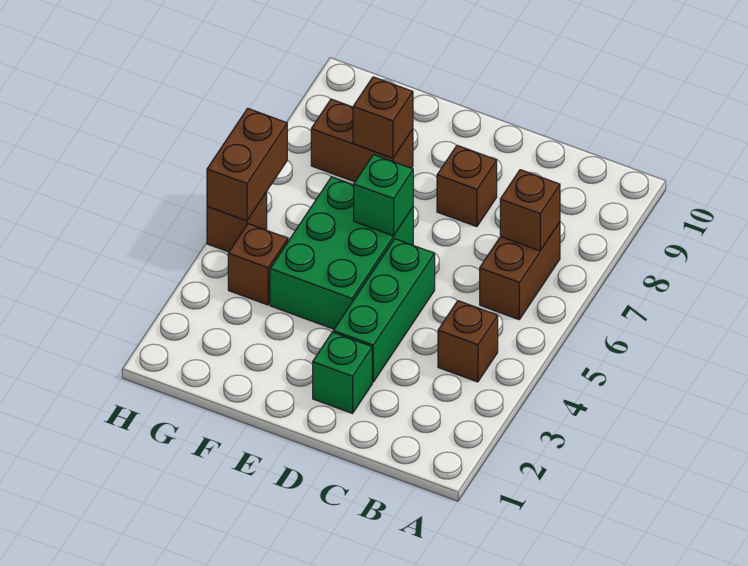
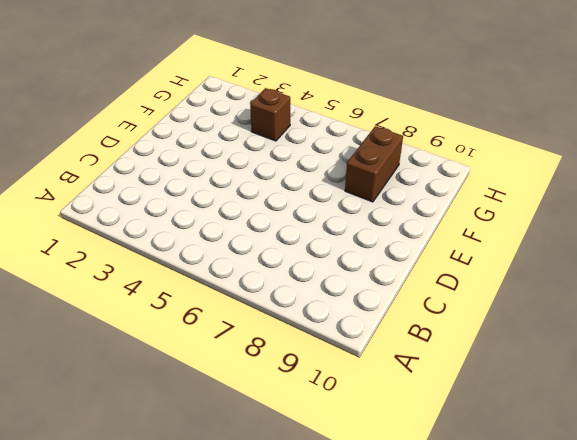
none -> brown brick B4 level 1
none -> brown brick B6:B7 level 1
none -> green brick D2 level 1

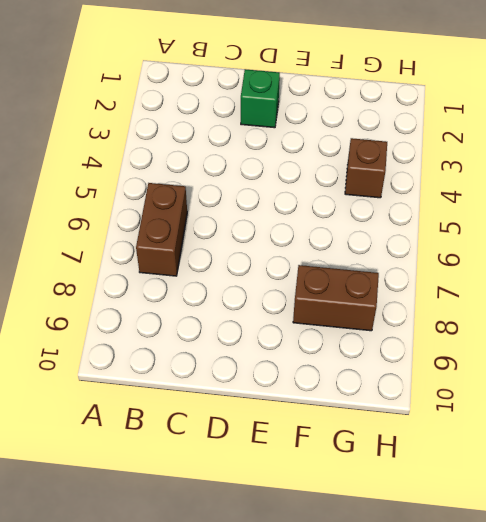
none -> brown brick B4 level 1
none -> green brick D3:D5 level 1
none -> brown brick D8 level 1

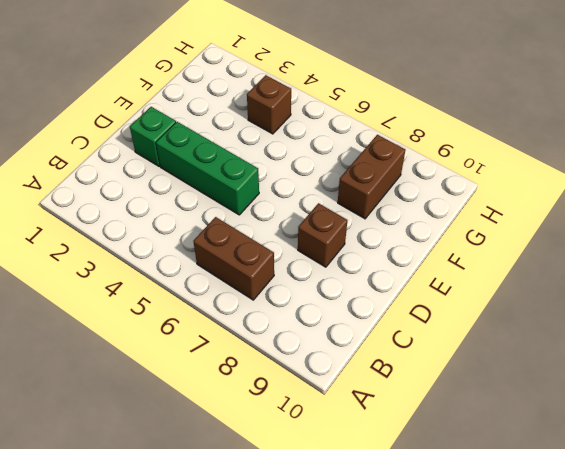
none -> brown brick B4 level 1
none -> green brick E4:F6 level 1
none -> brown brick H5 level 1

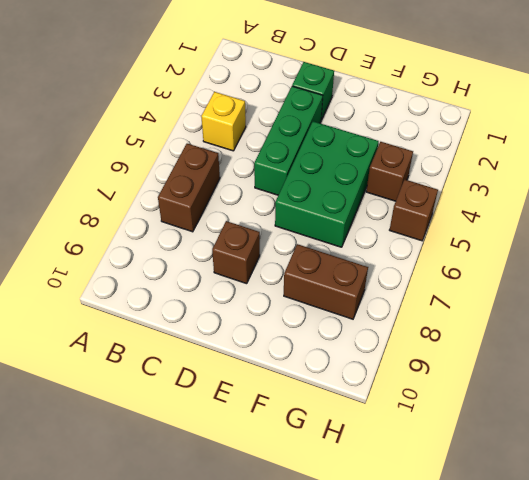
yellow brick B4 level 1 -> brown brick B4 level 1
none -> brown brick B7 level 2
none -> green brick E6 level 2
none -> brown brick F8 level 2

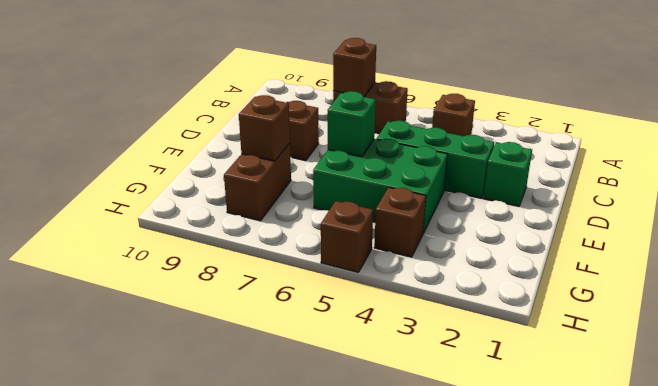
none -> brown brick H5:H6 level 2

